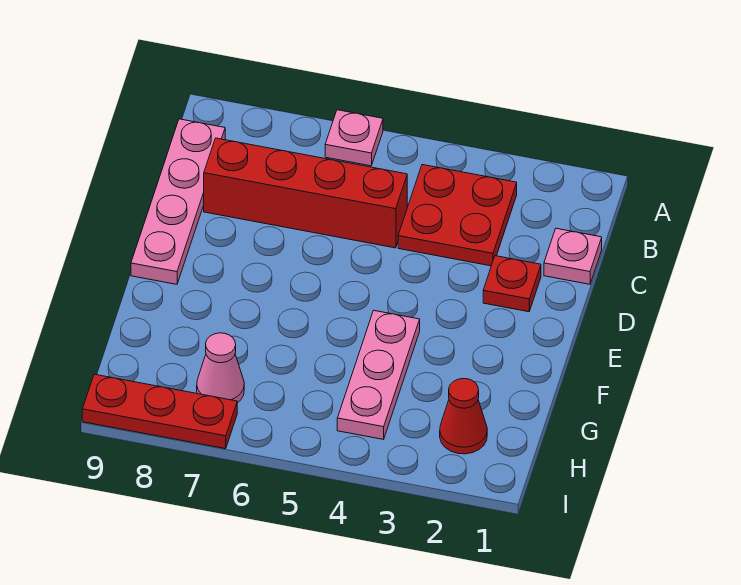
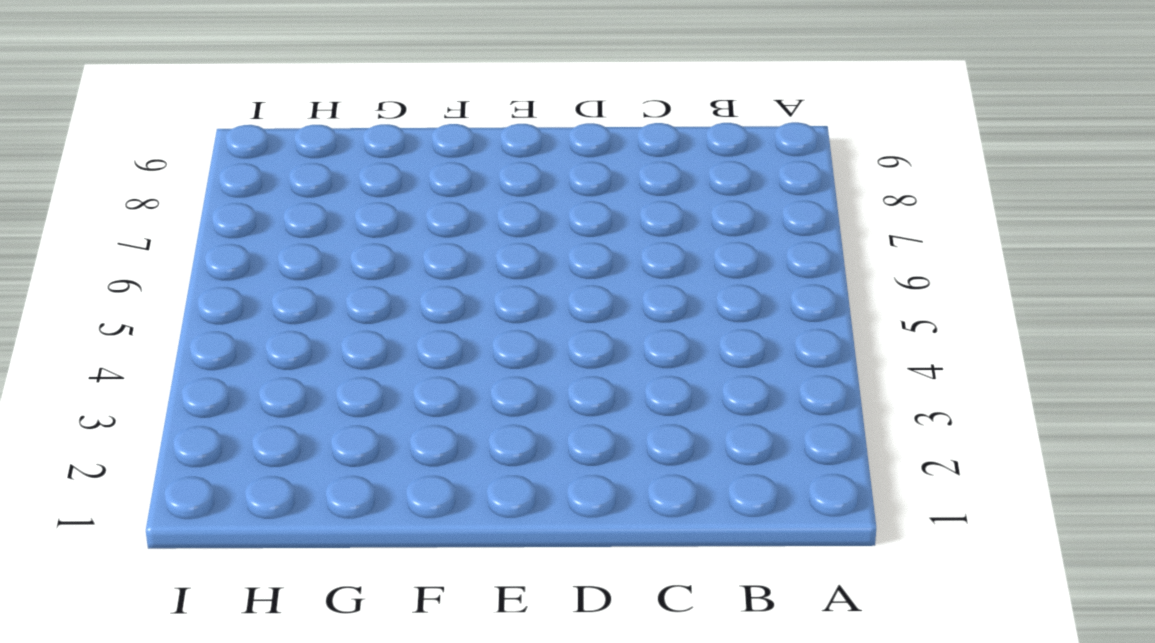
none -> pink plate A6 level 1
none -> red plate B3:C4 level 1

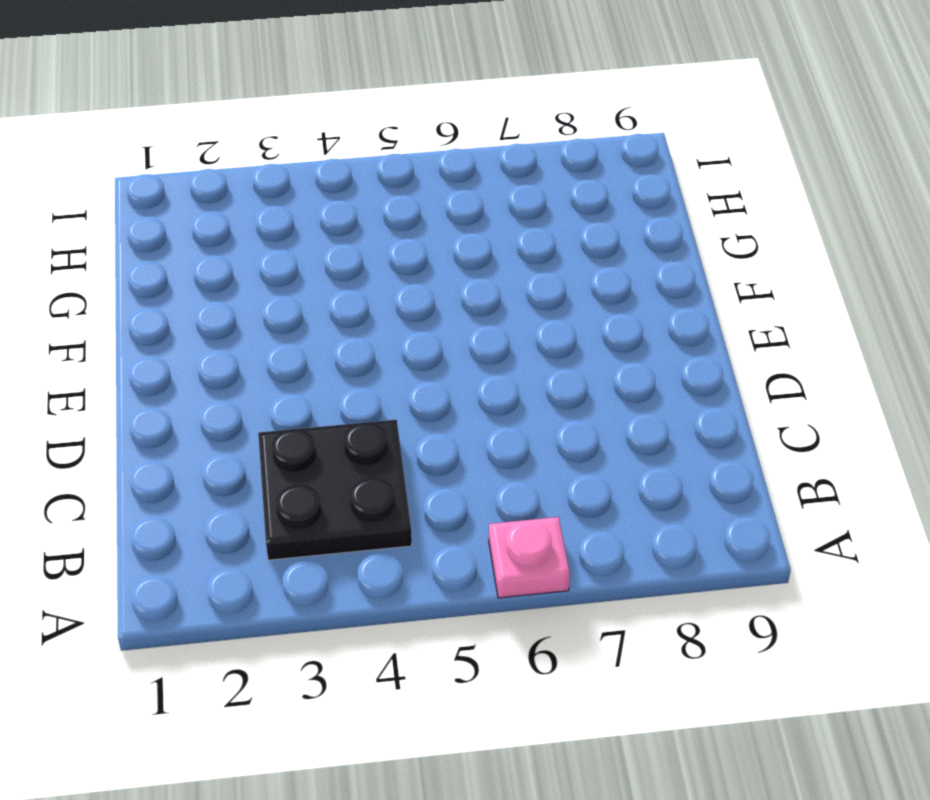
black plate B3:C4 level 1 -> red plate B3:C4 level 1
none -> pink plate B9:E9 level 1
none -> pink plate C1 level 1

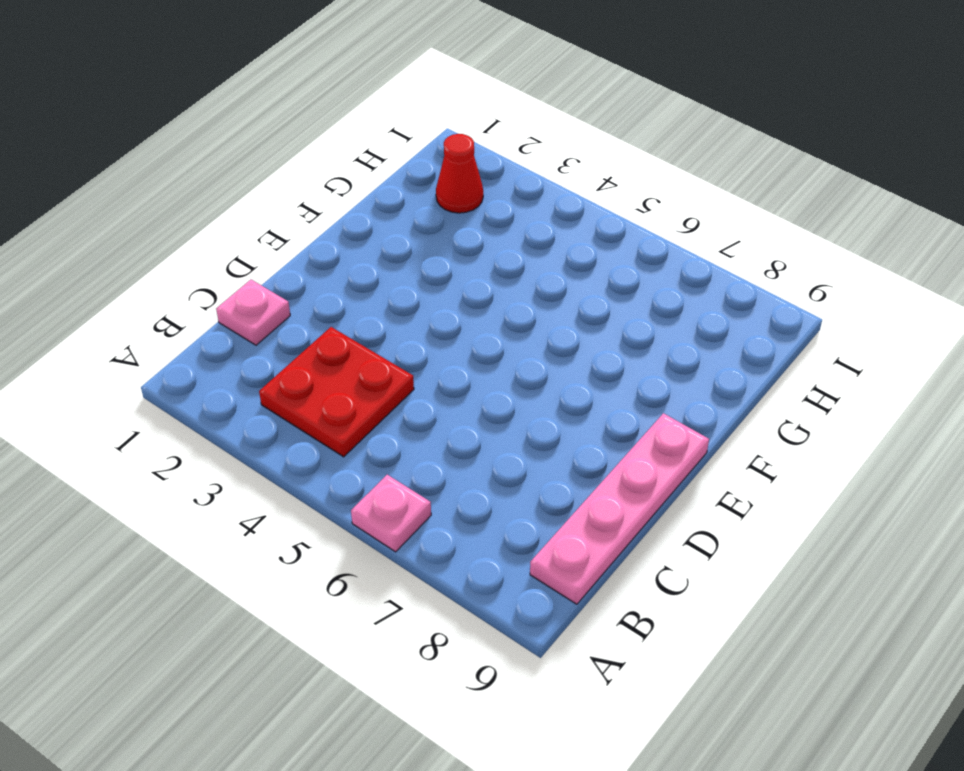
none -> red brick C5:C8 level 1
none -> red plate D2 level 1

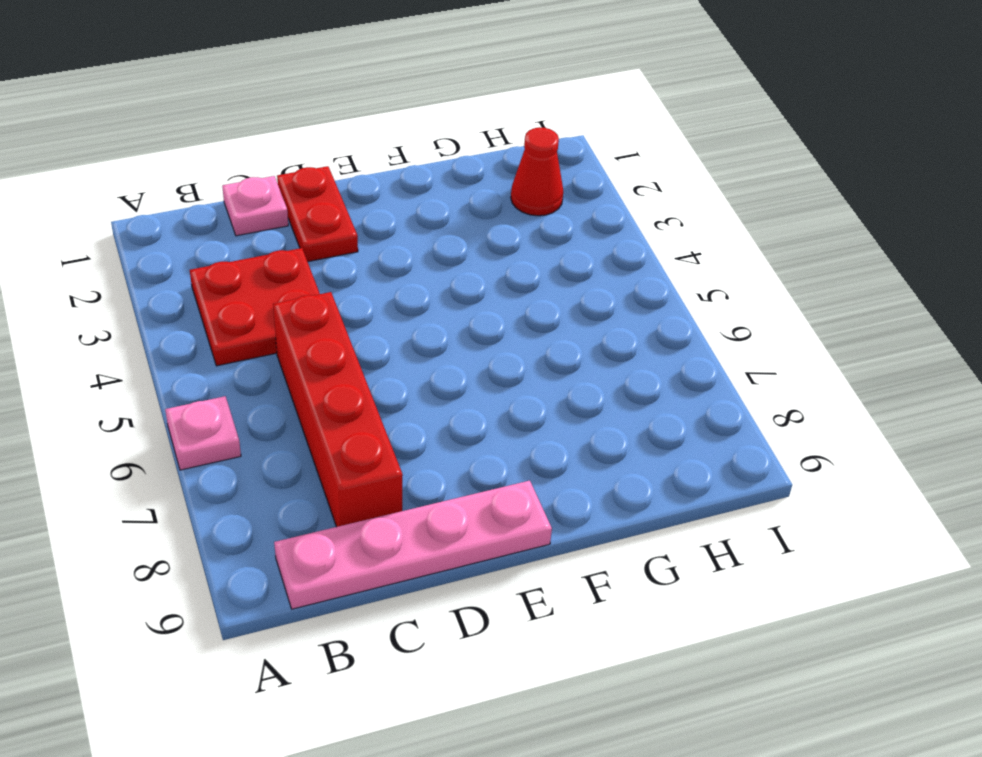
red plate D1:D2 level 1 -> red plate D2 level 1
none -> pink plate F4:H4 level 1
none -> pink cone H7 level 1

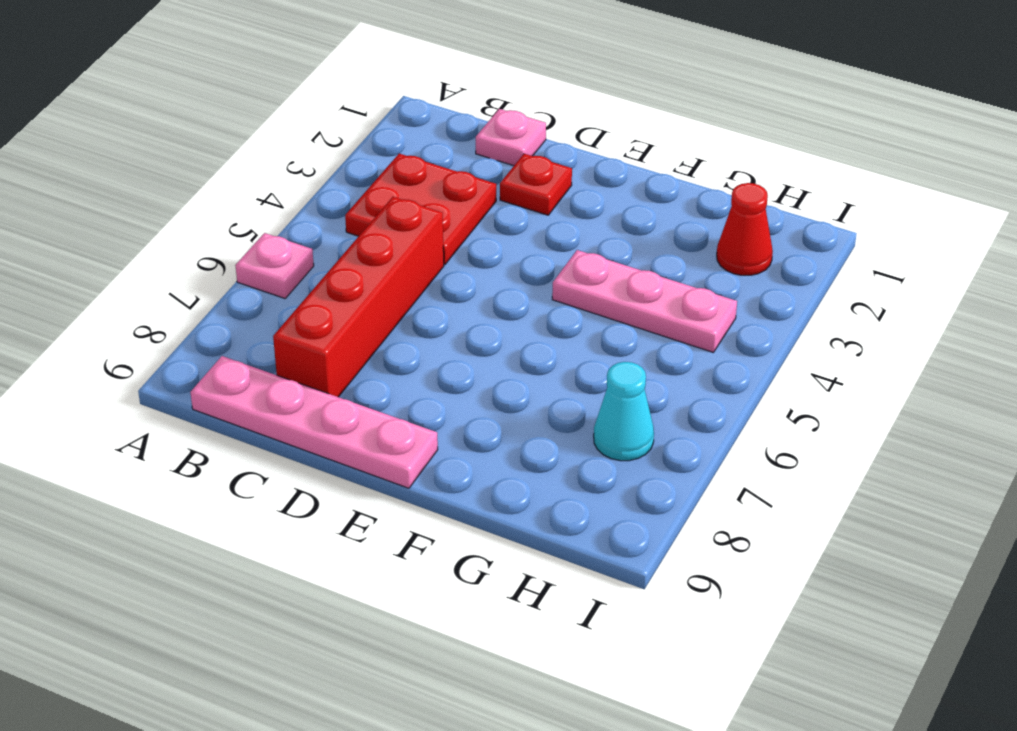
cyan cone H7 level 1 -> pink cone H7 level 1
none -> red plate I7:I9 level 1

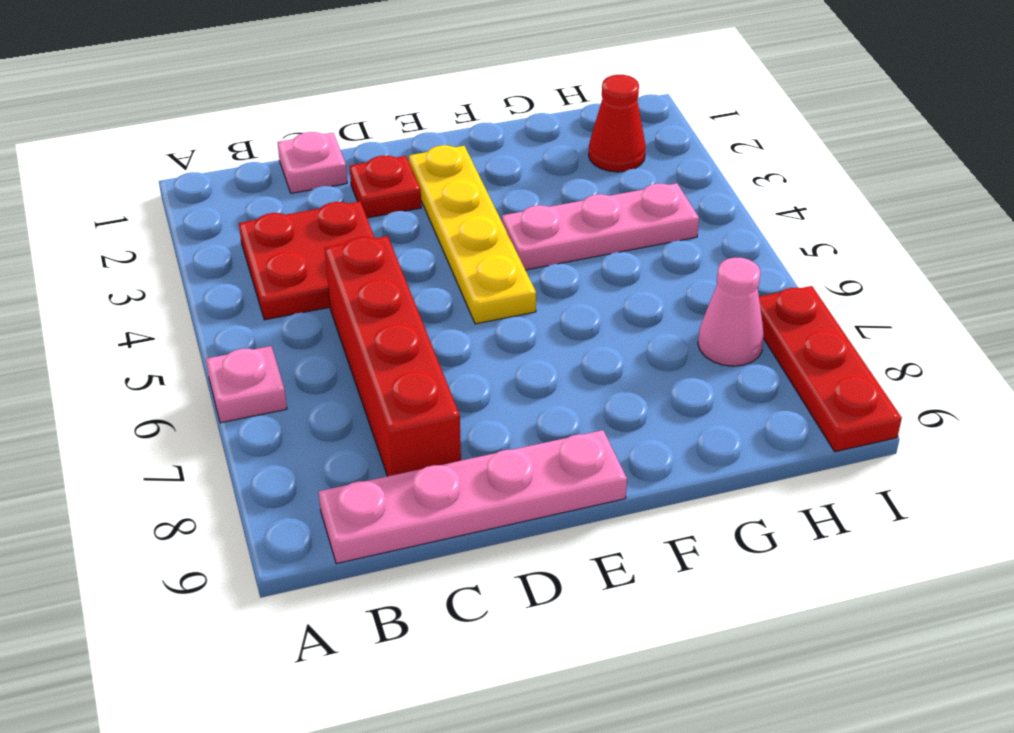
yellow plate E2:E5 level 1 -> none

